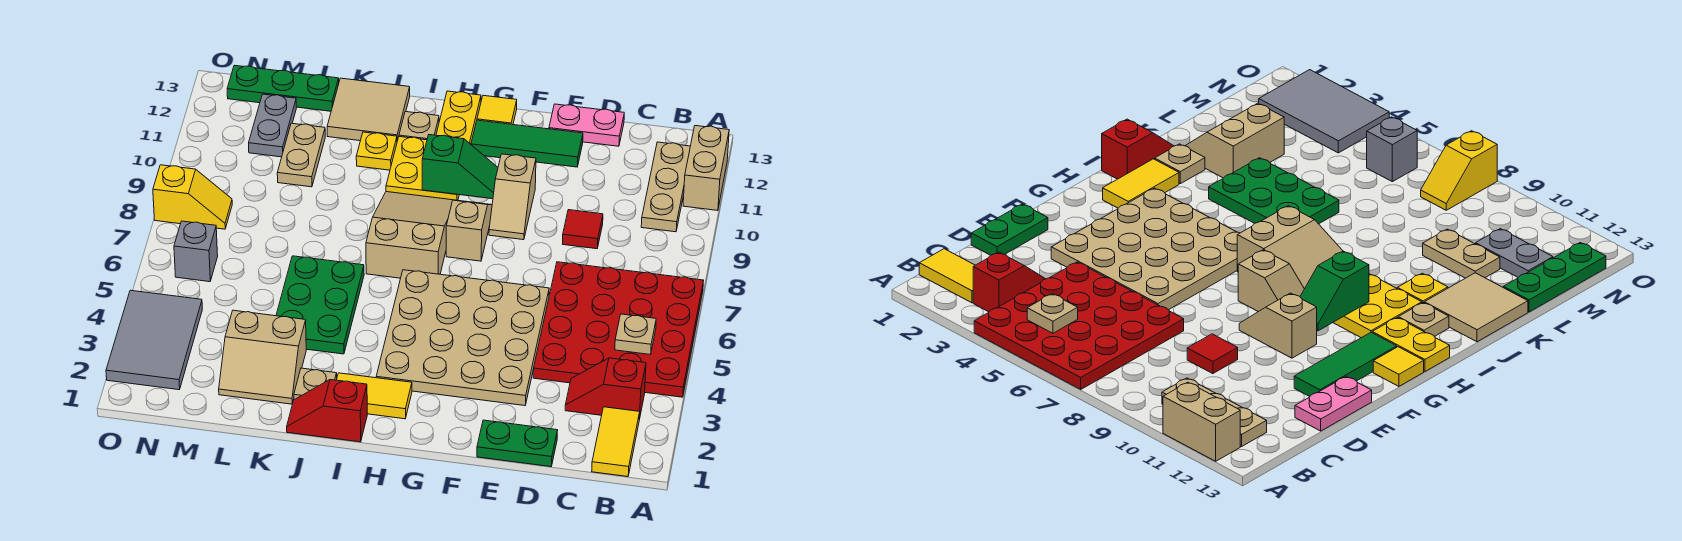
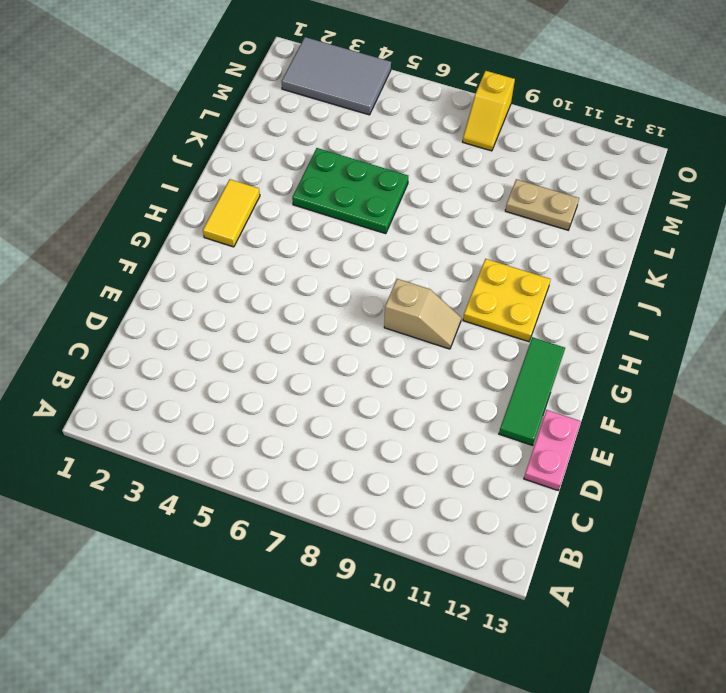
none -> red plate A4:D7 level 1
none -> tan brick A11:A12 level 1
none -> yellow tile B1:B2 level 1
none -> red slope B3:C3 level 1 top B

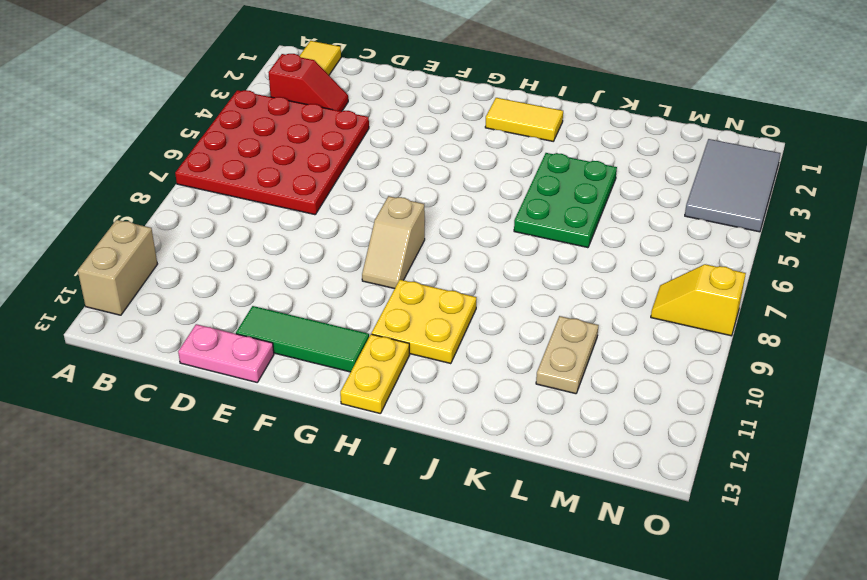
none -> tan plate B10:B12 level 1
none -> green plate D1:E1 level 1
none -> red tile D9 level 1
none -> tan plate E3:H6 level 1

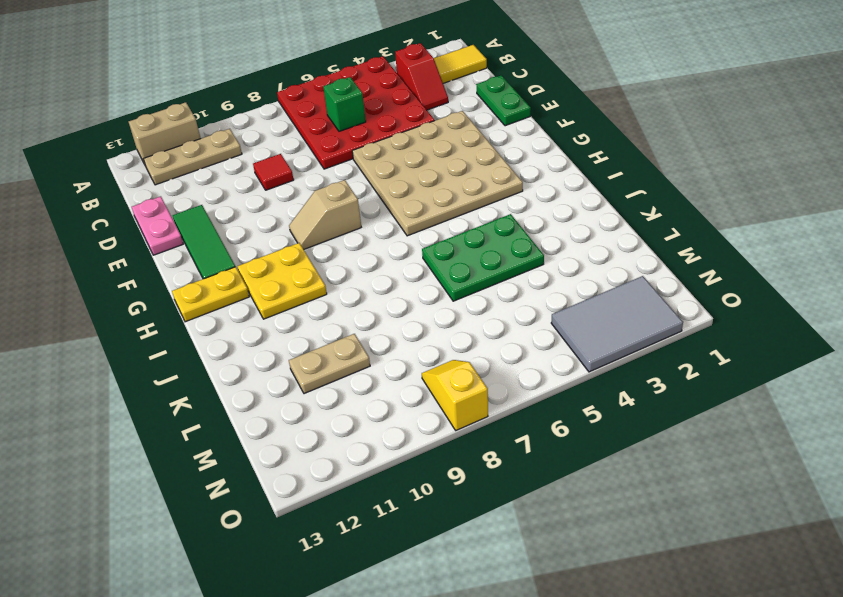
green brick C6 level 2 -> none
none -> tan slope F9:F10 level 1 top 10
none -> yellow tile G13 level 1
none -> yellow tile H2:I2 level 1
none -> tan slope H7:I9 level 1 top 7

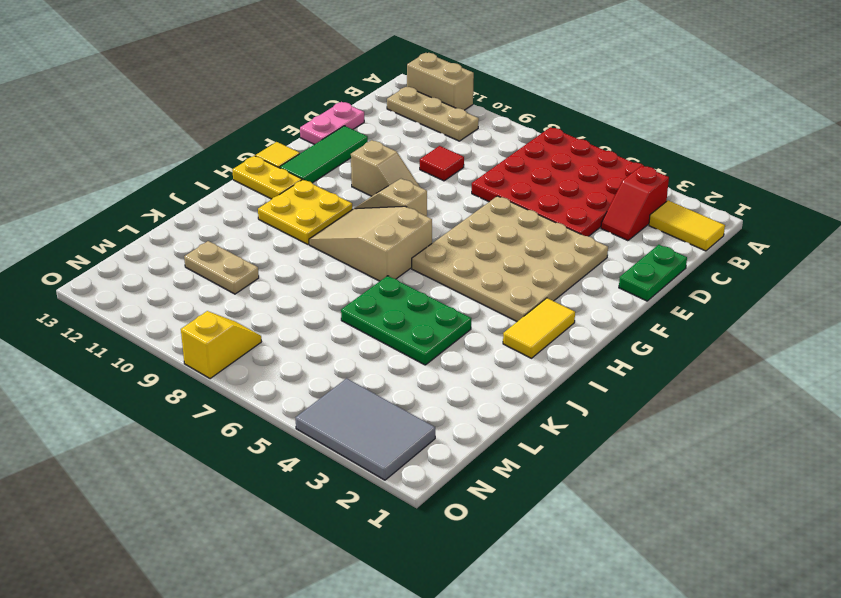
none -> red slope I1:J1 level 1 top I
none -> tan plate I12 level 1
none -> tan plate J2 level 1
none -> yellow plate J11 level 1

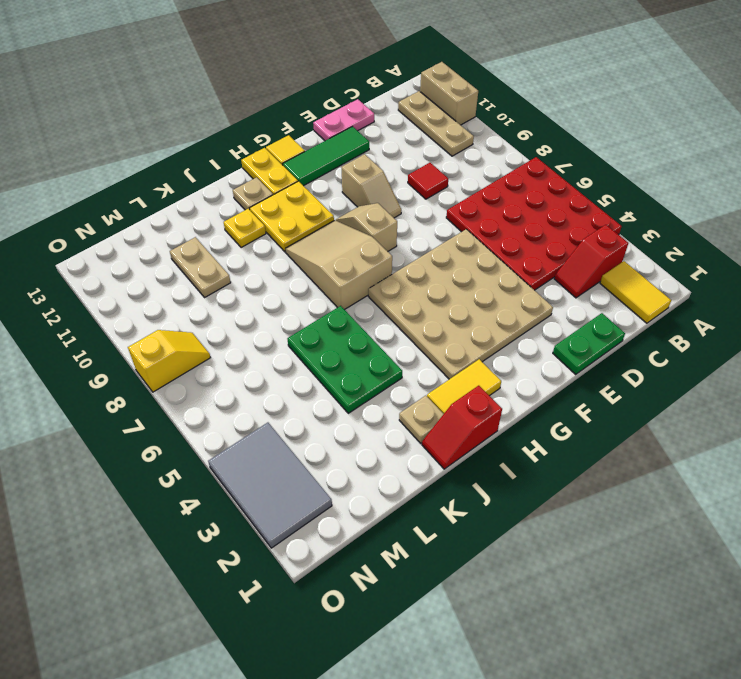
none -> tan tile J12:K13 level 1
none -> tan slope K2:L3 level 1 top 3
none -> green plate L13:N13 level 1
none -> grey plate M11:M12 level 1

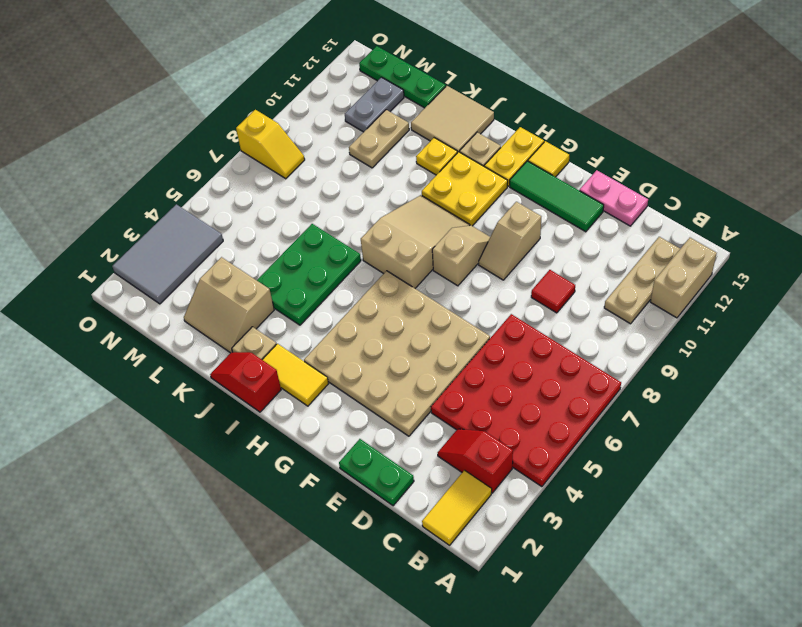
none -> grey brick N6 level 1
none -> tan plate B5 level 2
none -> green slope G10:H10 level 2 top H

